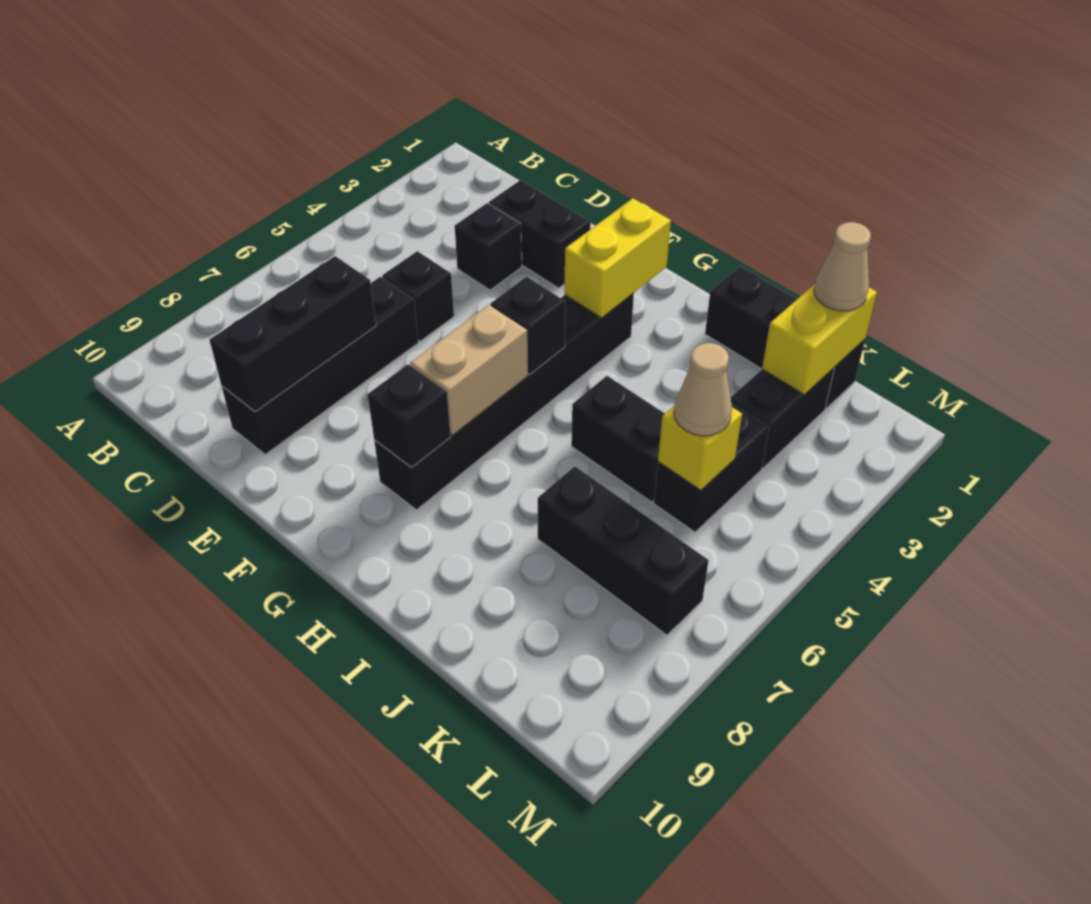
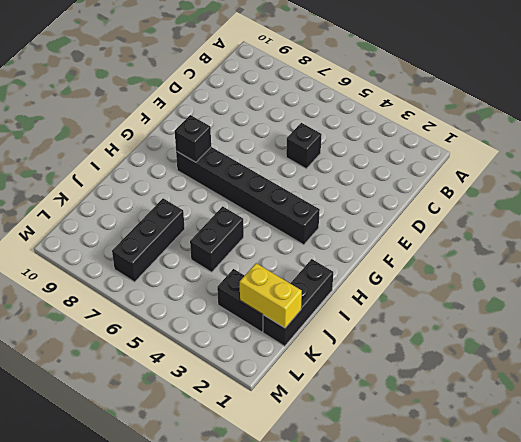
none -> black brick D2:E2 level 1
none -> black brick D3 level 1
none -> black brick D6:D9 level 1

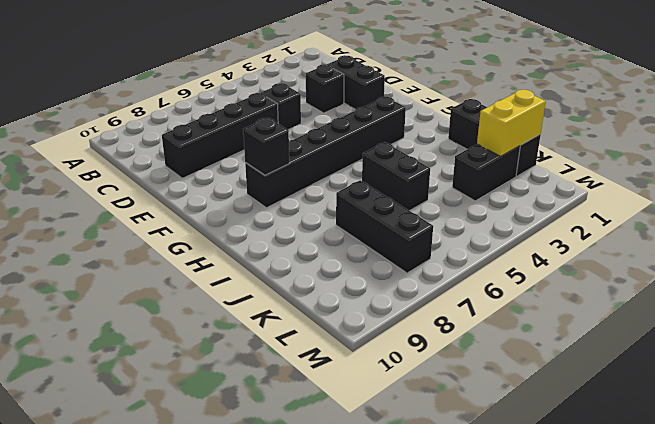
none -> black brick K4:K5 level 1
none -> black brick D7:D9 level 2
none -> yellow brick G2:G3 level 2

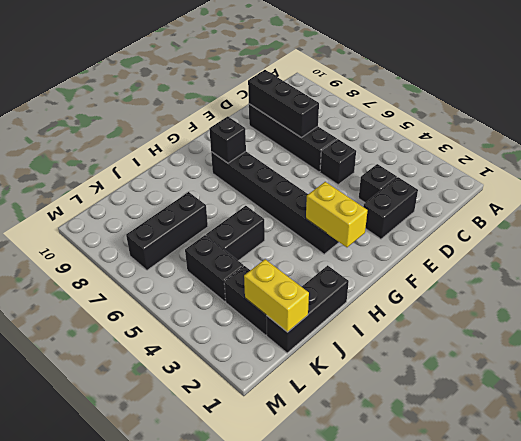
none -> black brick G5 level 2
none -> tan brick G6:G7 level 2
none -> yellow brick K5 level 2

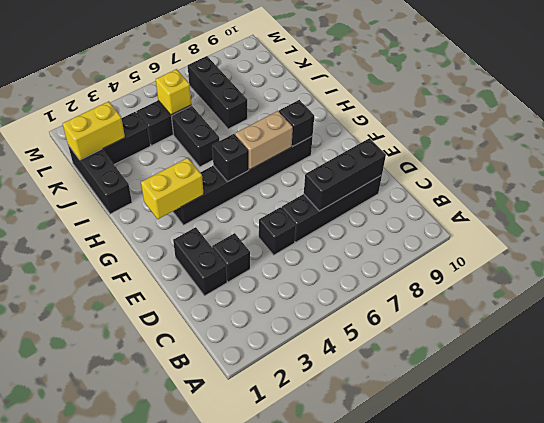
none -> tan cone K1 level 3
none -> tan cone K5 level 3

